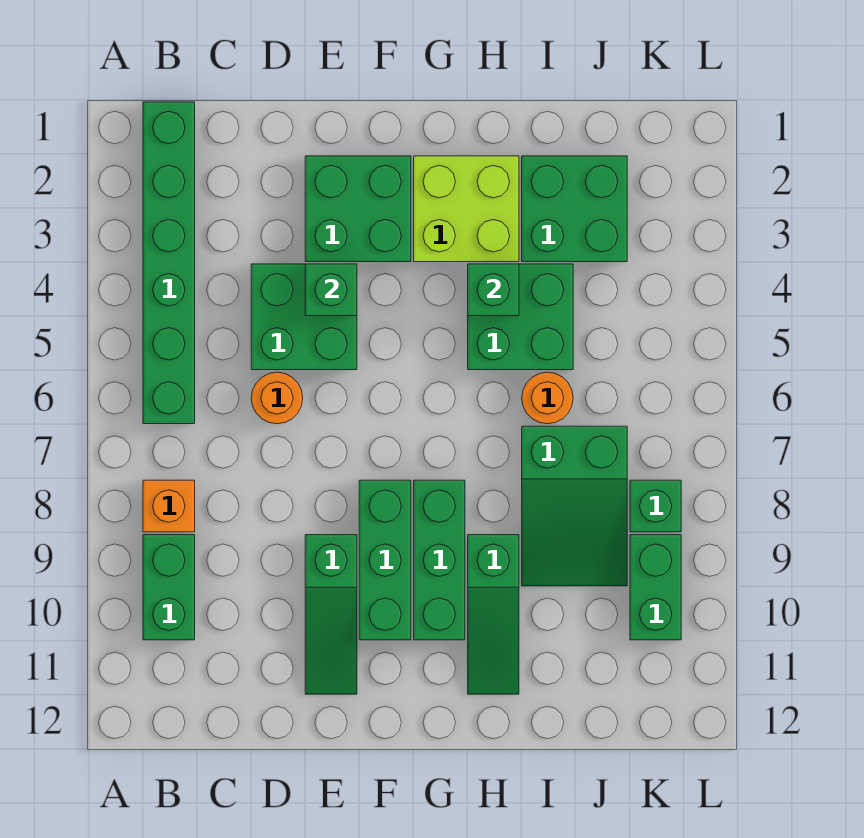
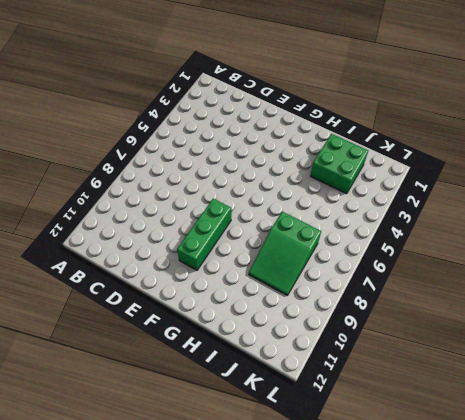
none -> green brick B1:B6 level 1
none -> orange brick B8 level 1
none -> green brick B9:B10 level 1

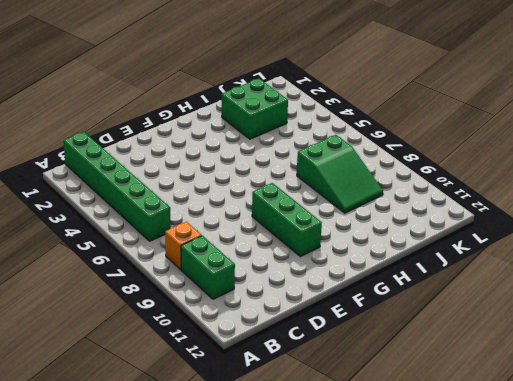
none -> green brick D4:E5 level 1
none -> orange round brick D6 level 1
none -> green brick E2:F3 level 1

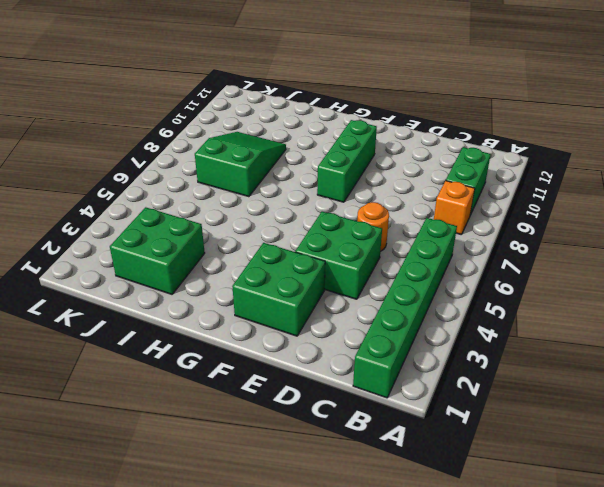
none -> green slope E9:E11 level 1 top 9
none -> lime brick G2:H3 level 1
none -> green brick G8:G10 level 1

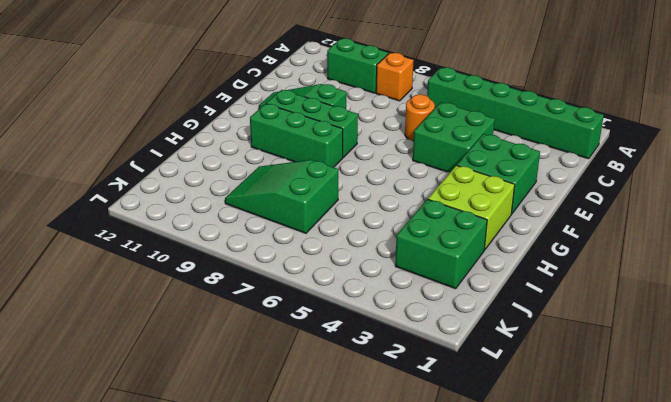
none -> green brick H4:I5 level 1
none -> green slope H9:H11 level 1 top 9
none -> orange round brick I6 level 1

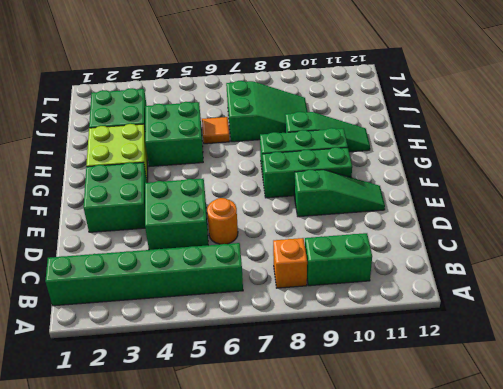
orange tile I6 level 1 -> orange round brick I6 level 1
none -> green brick K8 level 1
none -> green brick K9:K10 level 1
none -> green brick E4 level 2

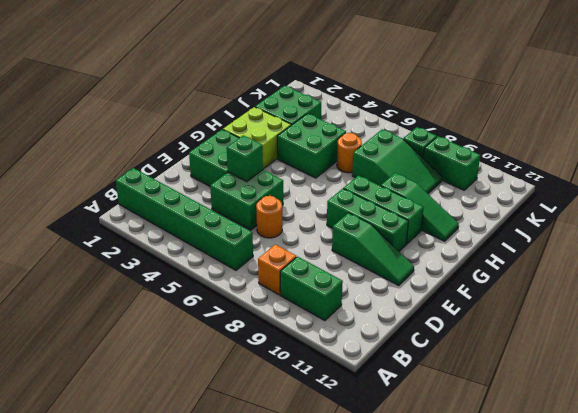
none -> green brick H4 level 2

